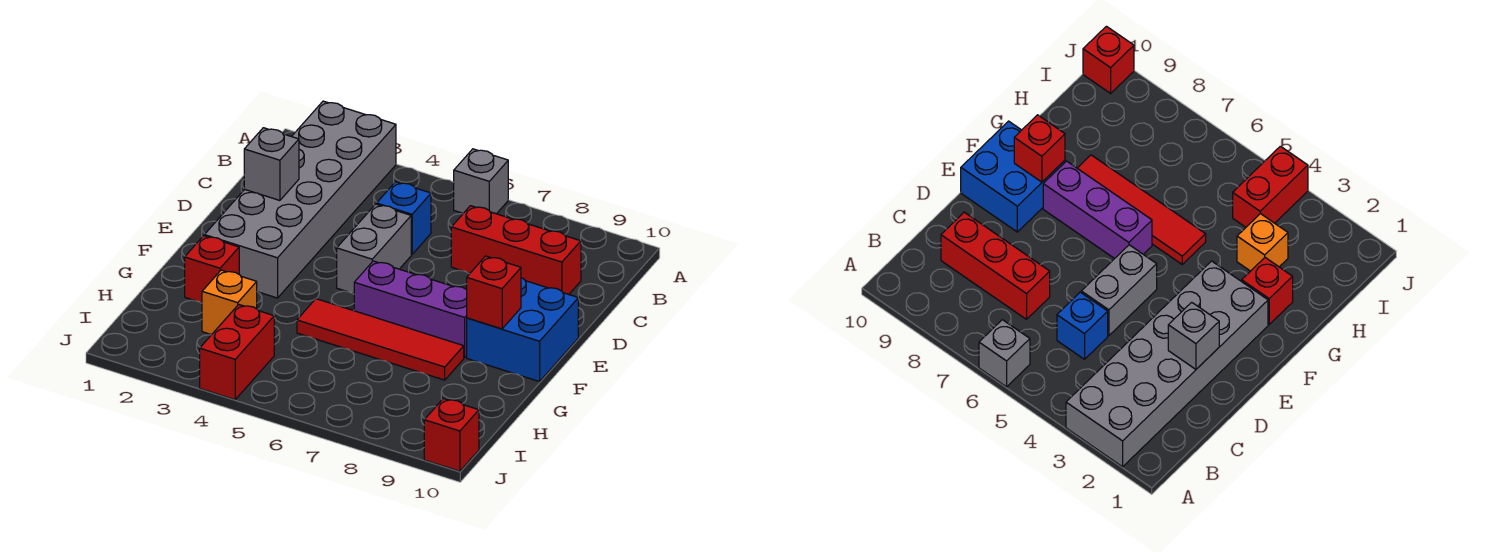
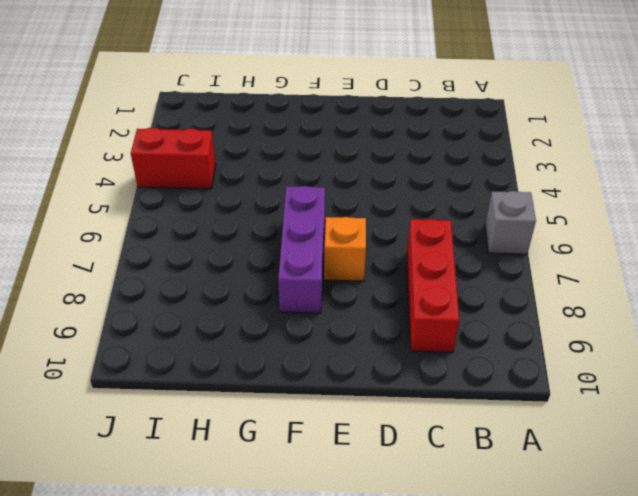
orange brick E7 level 1 -> orange brick H3 level 1
none -> grey brick A2:F3 level 1
none -> blue brick C5 level 1
none -> grey brick D5:E5 level 1

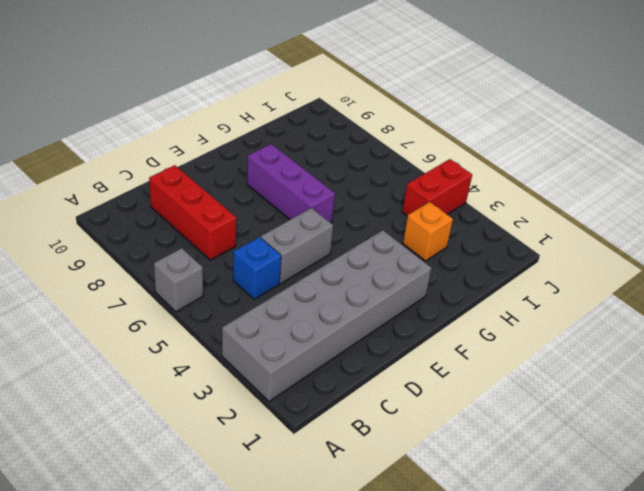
none -> blue brick E9:F10 level 1
none -> red brick G2 level 1
none -> red tile G5:G8 level 1

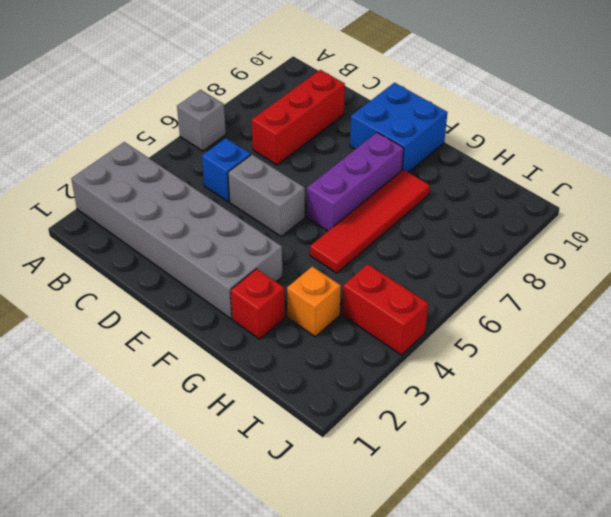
none -> red brick J10 level 1
none -> grey brick D2 level 2
none -> red brick F9 level 2

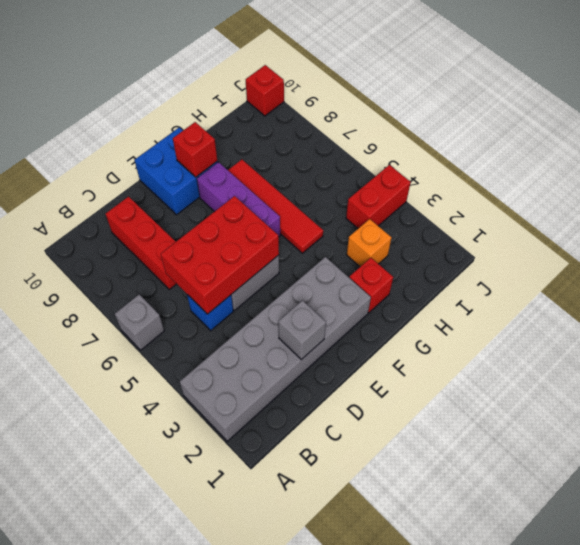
red brick C5:E6 level 2 -> none

